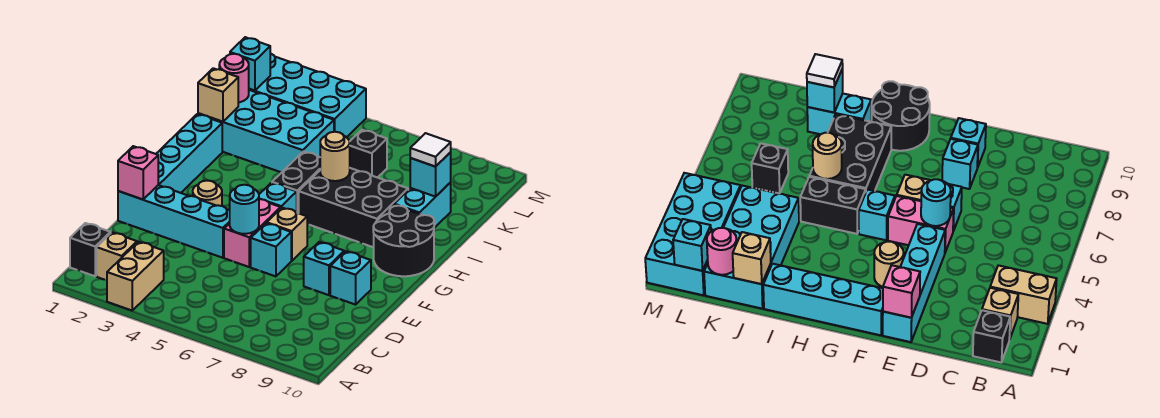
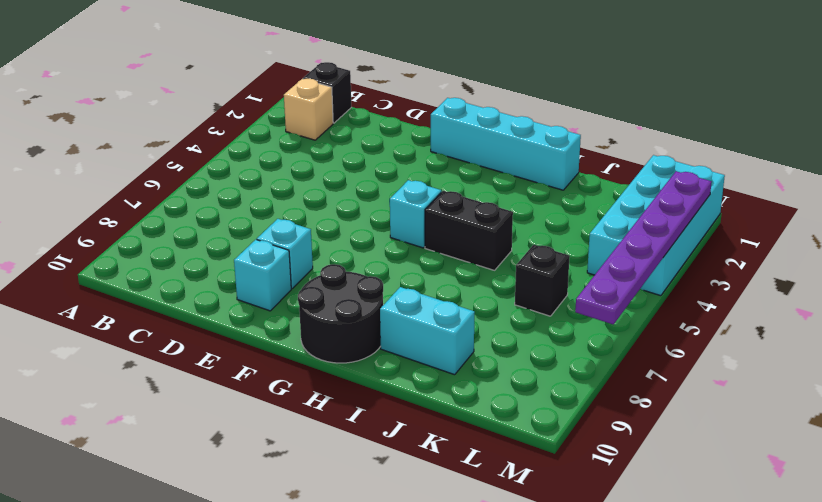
purple plate M2:M7 level 2 -> none
none -> tan brick A3:B3 level 1
none -> cyan brick E1:E4 level 1
none -> pink brick E5:F5 level 1

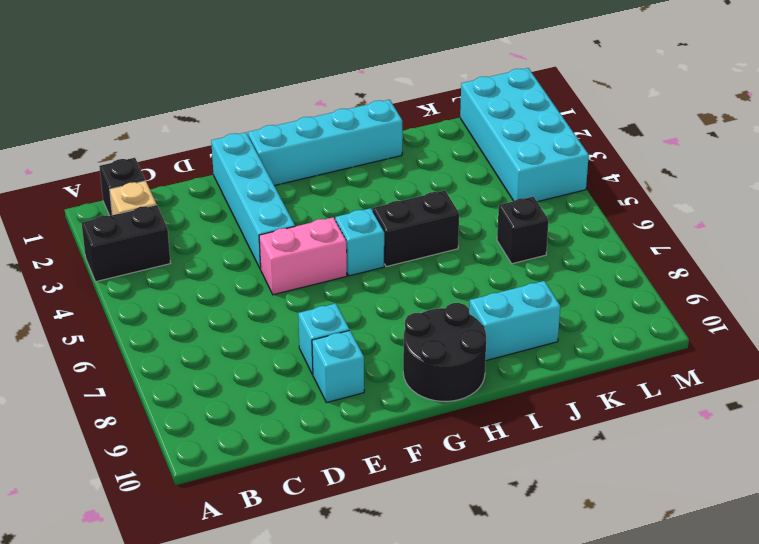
black brick A3:B3 level 1 -> tan brick A3:B3 level 1
none -> cyan brick E6 level 1
none -> tan round brick F3 level 1
none -> tan brick F6 level 1

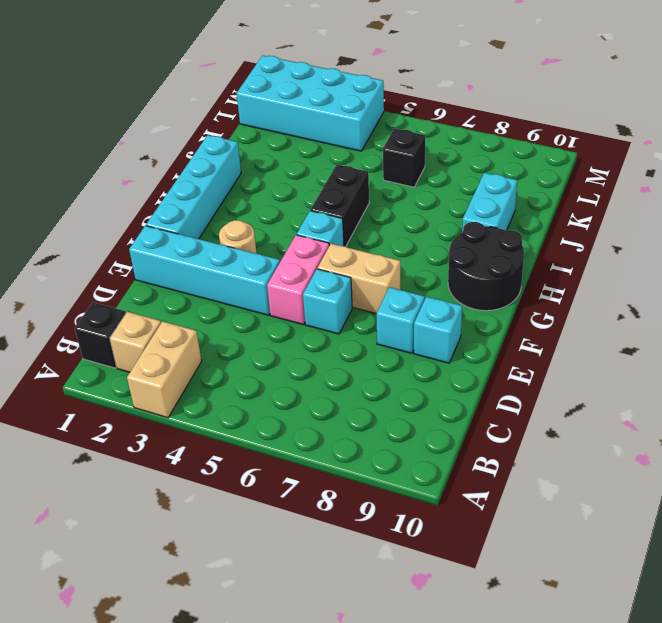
tan brick F6:F7 level 1 -> tan brick F6 level 1
none -> black brick H6:I8 level 1
none -> cyan brick J1:K4 level 1
none -> pink brick E1 level 2

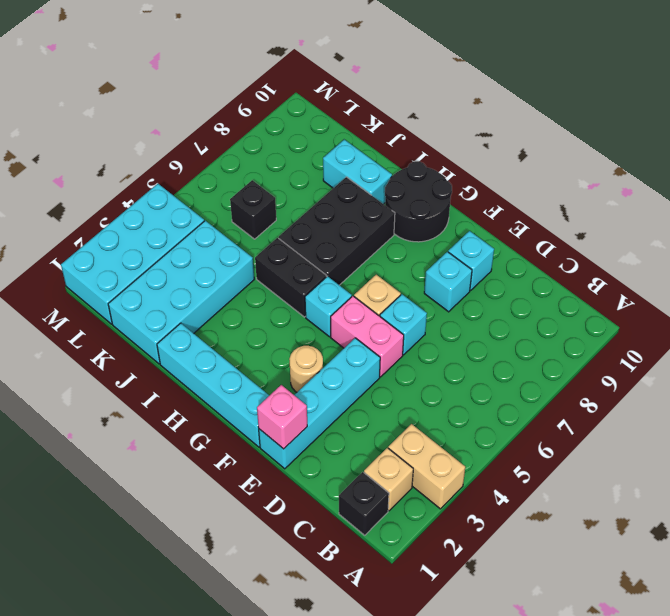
none -> cyan round brick E5 level 2
none -> tan round brick I6 level 2
none -> tan brick J1 level 2

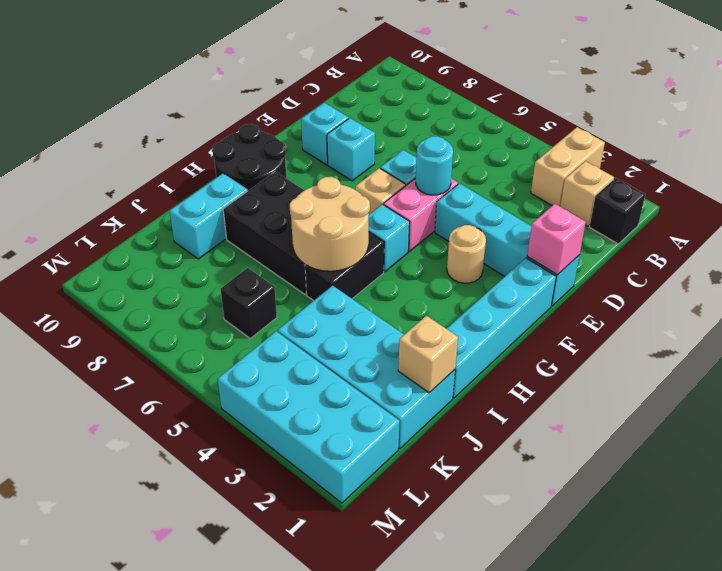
tan round brick H5:I6 level 2 -> tan round brick I6 level 2
none -> cyan brick J9 level 2
none -> pink round brick K1 level 2
none -> cyan brick L1 level 2

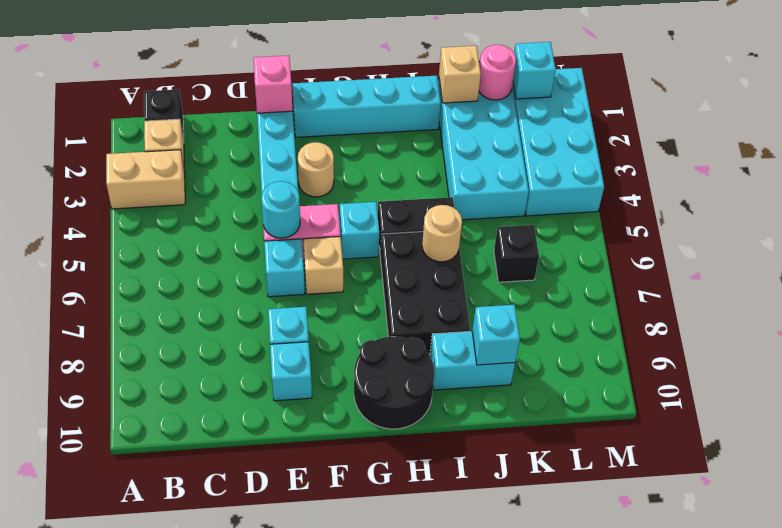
none -> white tile J9 level 3

